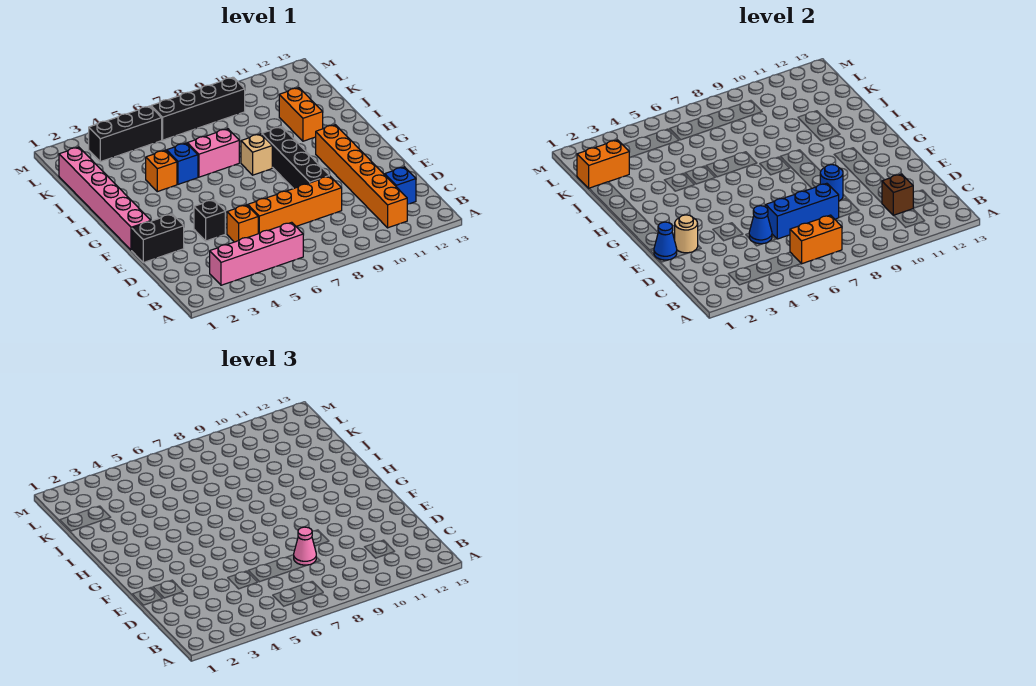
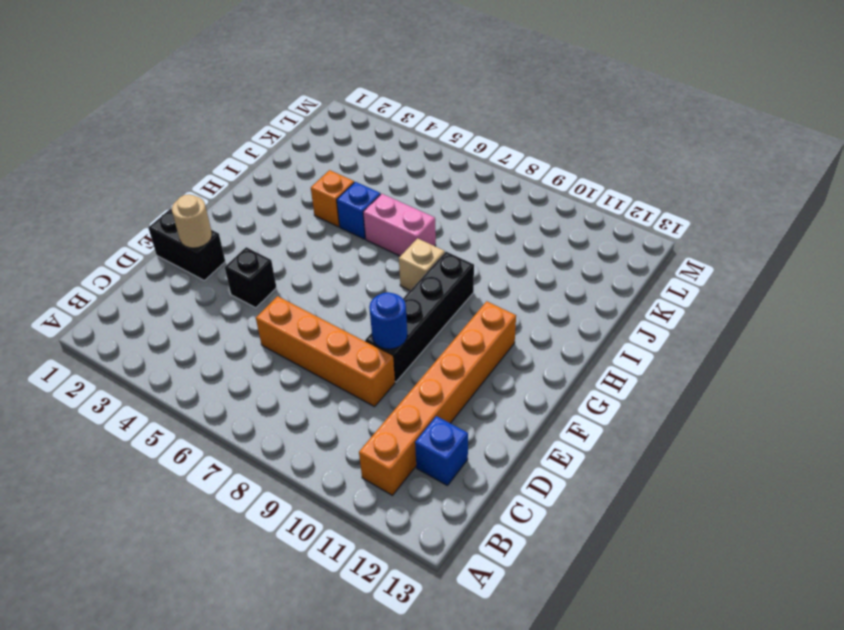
none -> pink brick B3:B6 level 1
none -> orange brick D5 level 1
none -> pink brick F1:K1 level 1

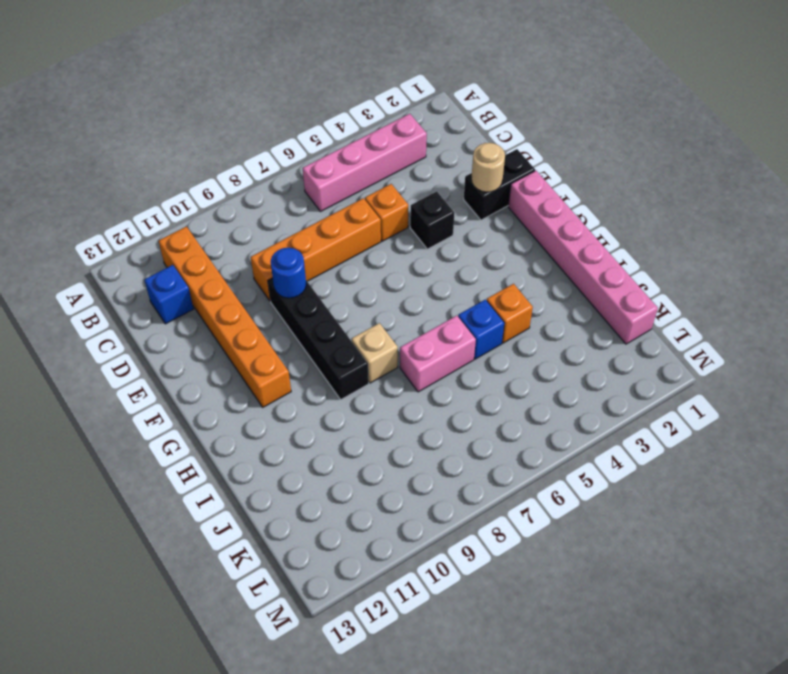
none -> orange brick I11:J11 level 1
none -> black brick L3:L5 level 1
none -> black brick L6:L9 level 1

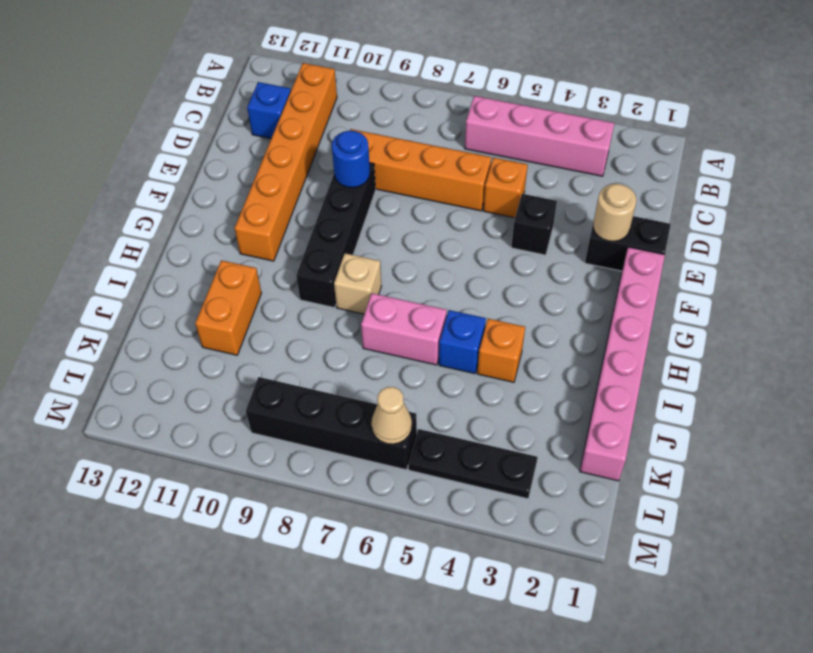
black plate L3:L5 level 1 -> black brick L3:L5 level 1
tan cone L6 level 2 -> none
none -> orange brick B6:B7 level 2
none -> brown brick C11 level 2
none -> blue cone D5 level 2

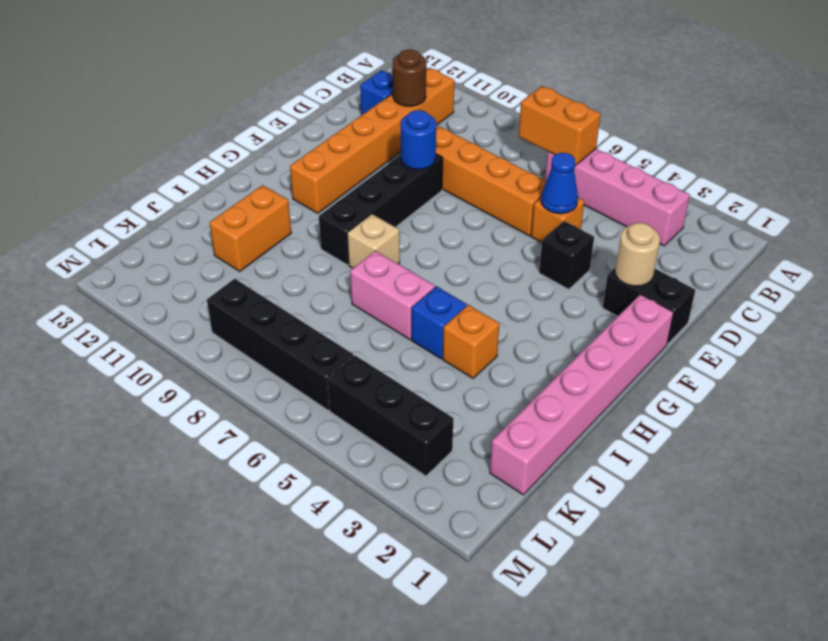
brown round brick C11 level 2 -> brown brick C11 level 2
none -> blue brick D6:D8 level 2
none -> blue cone E1 level 2
none -> orange brick K1:K2 level 2

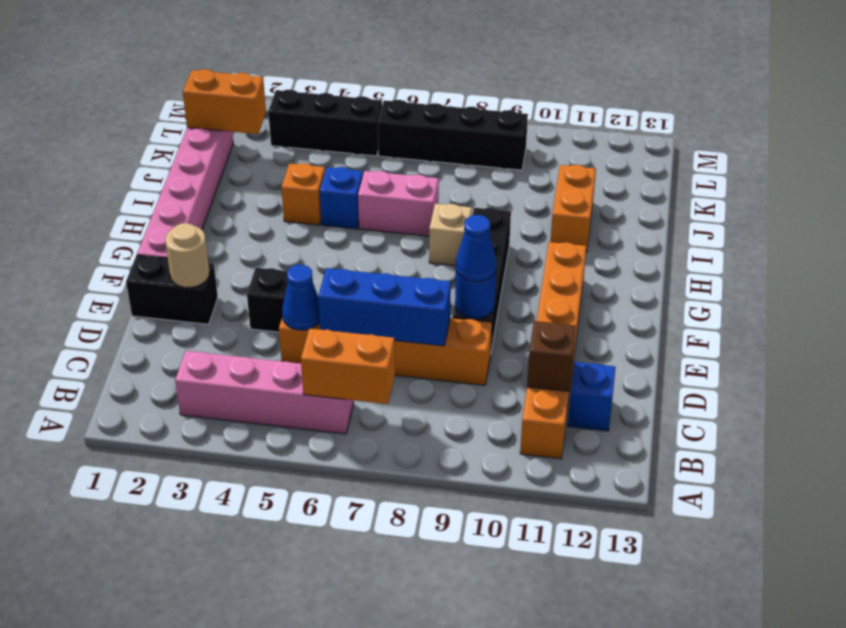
blue cone E9 level 3 -> blue cone E1 level 2
none -> pink cone D8 level 3

